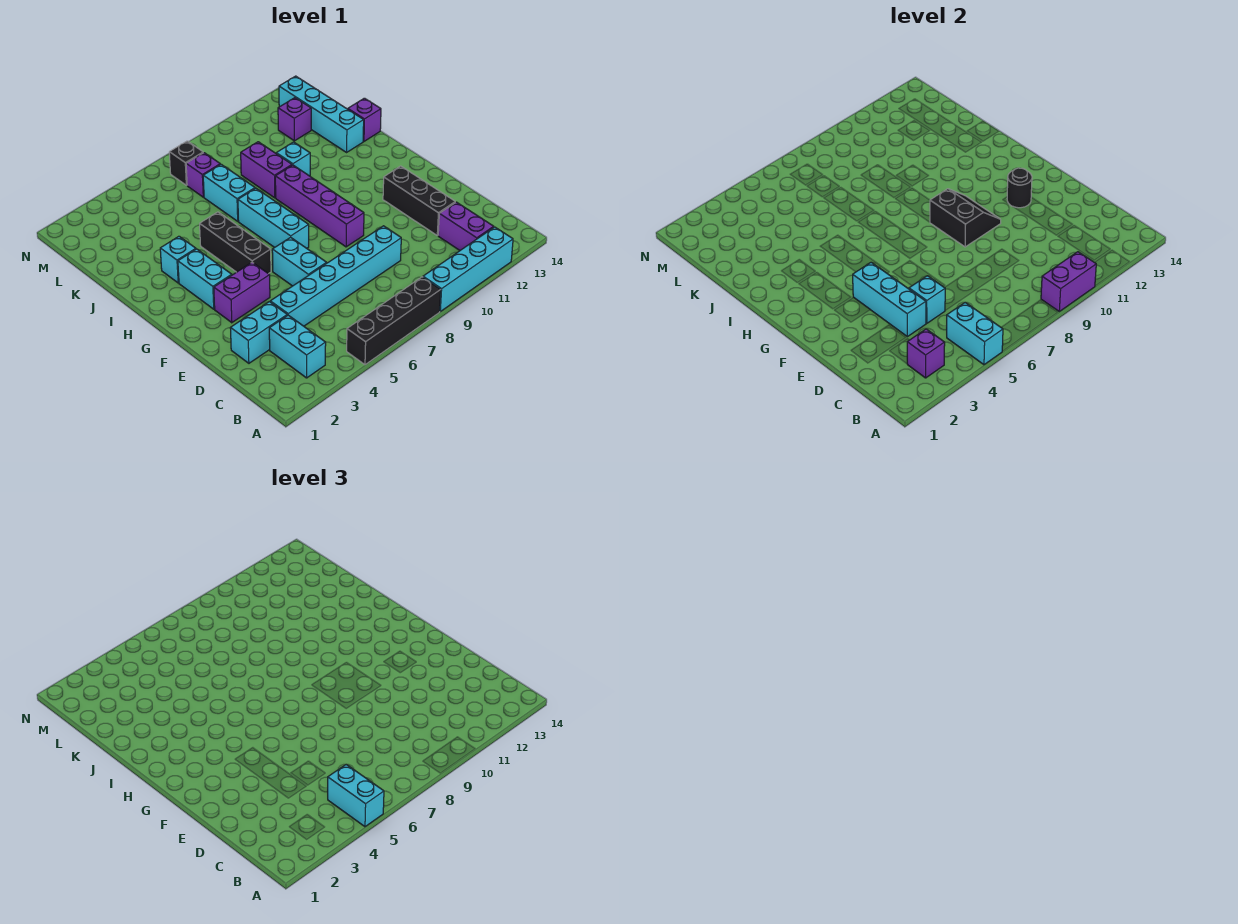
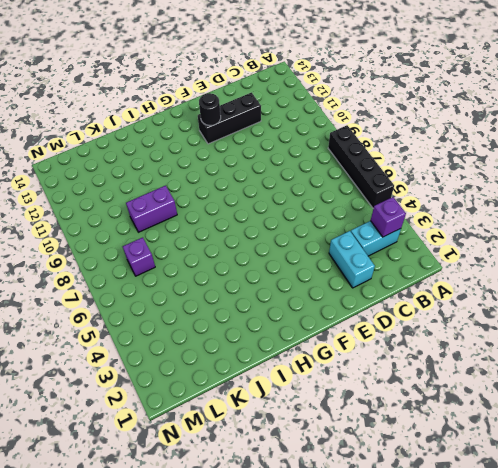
none -> cyan brick A9:A12 level 1
none -> purple brick B12:C12 level 1
none -> cyan brick D4:D9 level 1
none -> cyan brick E6:F6 level 1

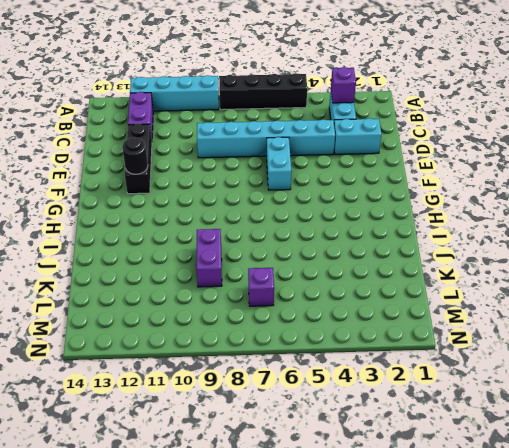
none -> purple brick F3:F4 level 1
none -> purple brick F9:I9 level 1
none -> cyan brick G3:H3 level 1
none -> black brick G5:I5 level 1

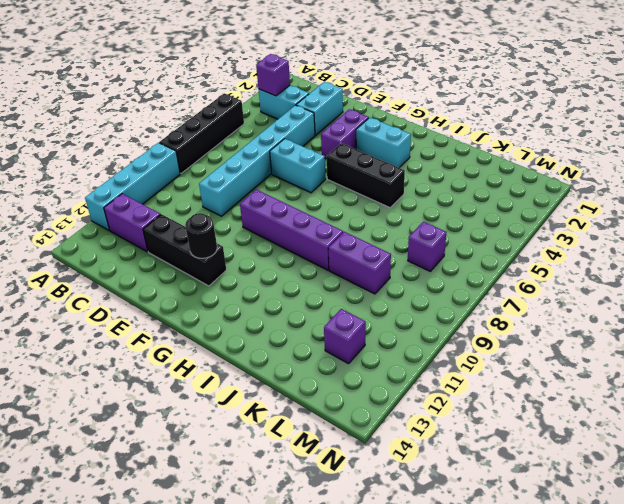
none -> cyan brick G7:I7 level 1
none -> cyan brick I3 level 1
none -> cyan brick J7:K7 level 1
none -> cyan brick J10 level 1

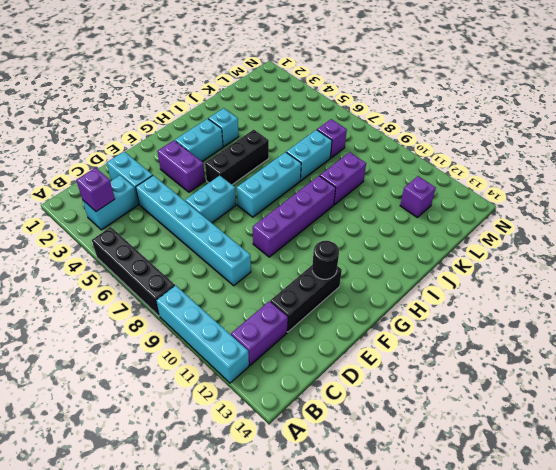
none -> cyan brick J10 level 1
none -> cyan brick J13:M13 level 1
none -> purple brick J14 level 1
none -> black brick M7 level 1

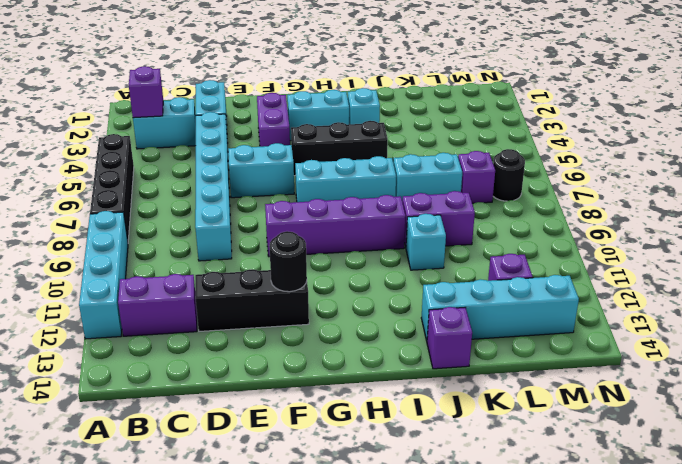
black round brick M7 level 1 -> black brick M7 level 1
none -> cyan brick A5:B5 level 2
none -> purple brick A9:A10 level 2
none -> cyan brick D4:F4 level 2
none -> cyan brick D5 level 2

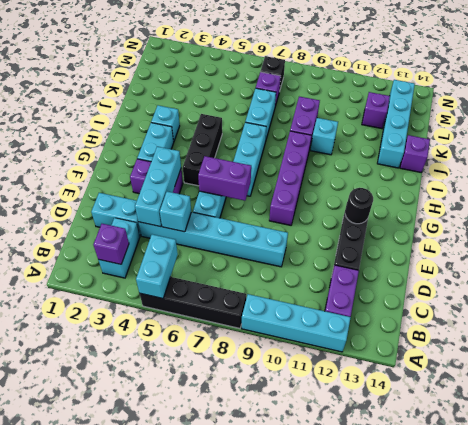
purple brick F6:F7 level 2 -> purple brick A9:A10 level 2
none -> black slope F9:G10 level 2 top 9
none -> cyan brick A5:B5 level 3

